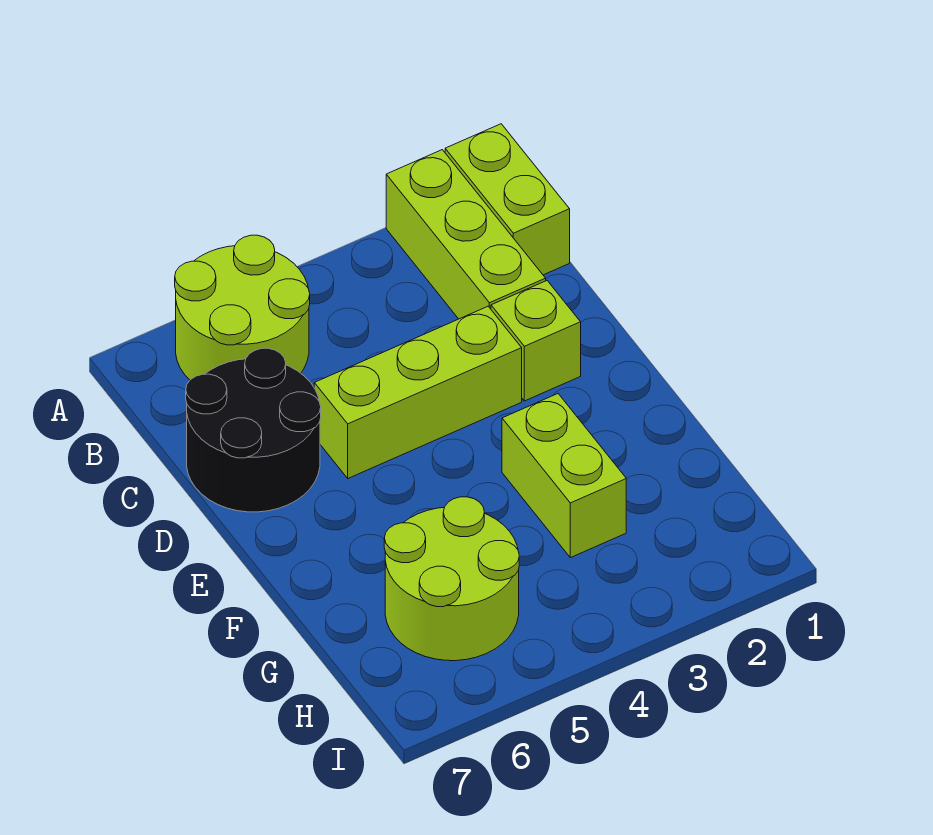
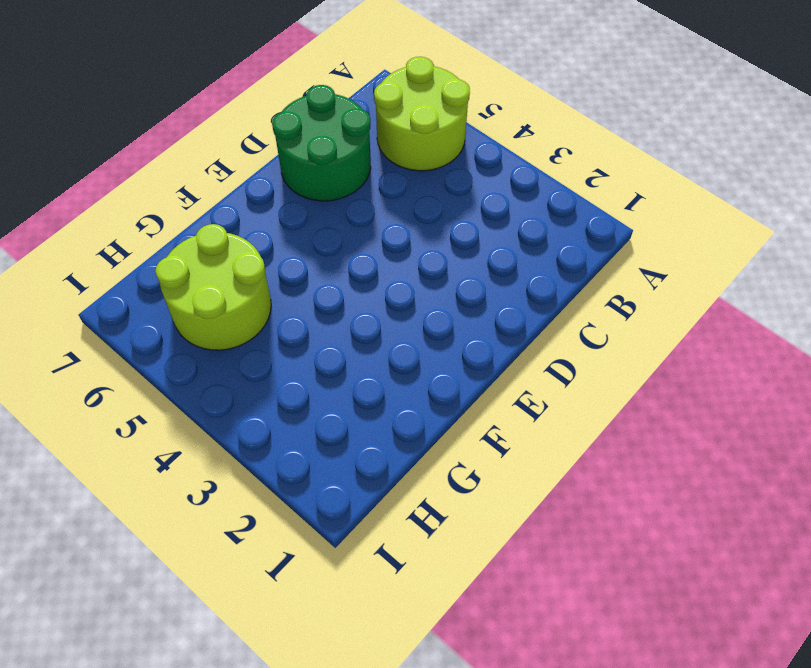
green round brick C6:D7 level 1 -> black round brick C6:D7 level 1
none -> lime brick A1:B1 level 1
none -> lime brick A2:C2 level 1

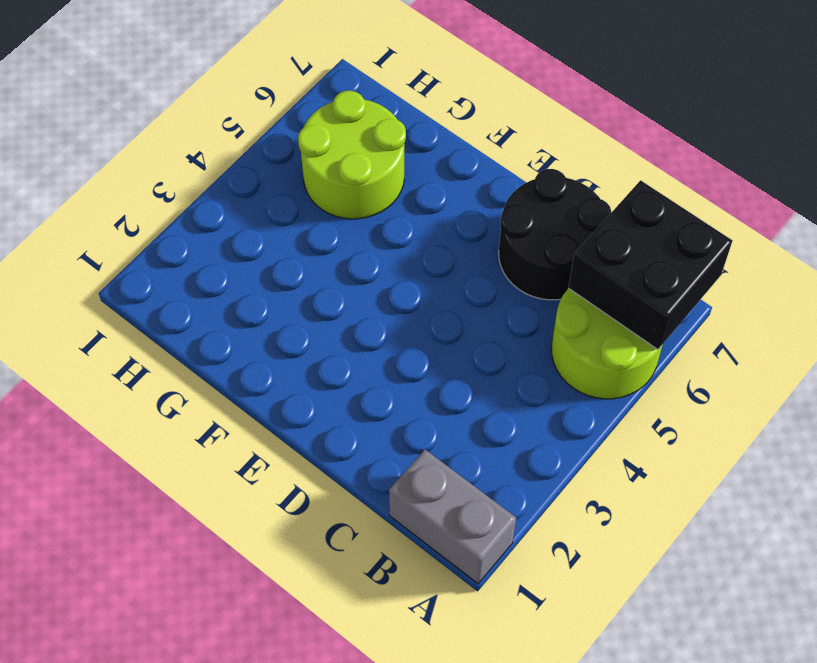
grey brick A1:B1 level 1 -> lime brick A1:B1 level 1
black brick A6:B7 level 2 -> none
none -> lime brick A2:C2 level 1
none -> lime brick D2 level 1

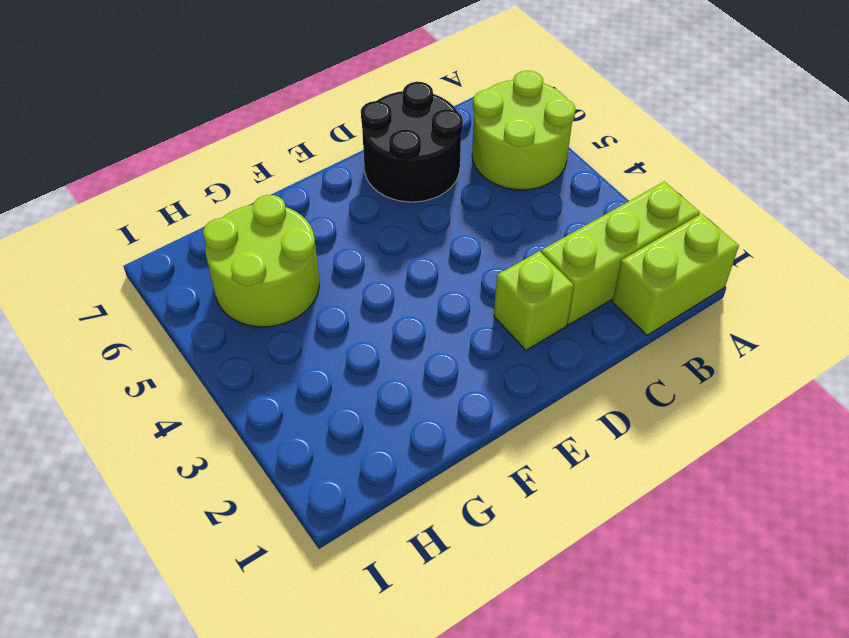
none -> lime brick D3:D5 level 1
none -> lime brick F3:G3 level 1

